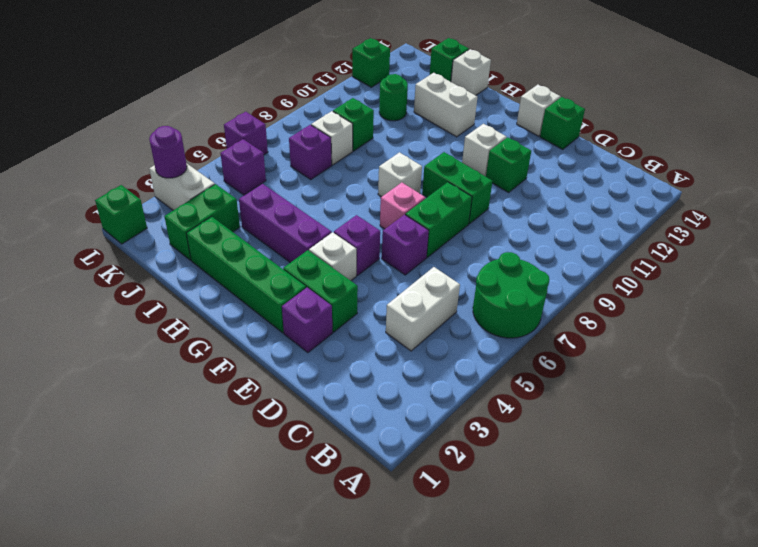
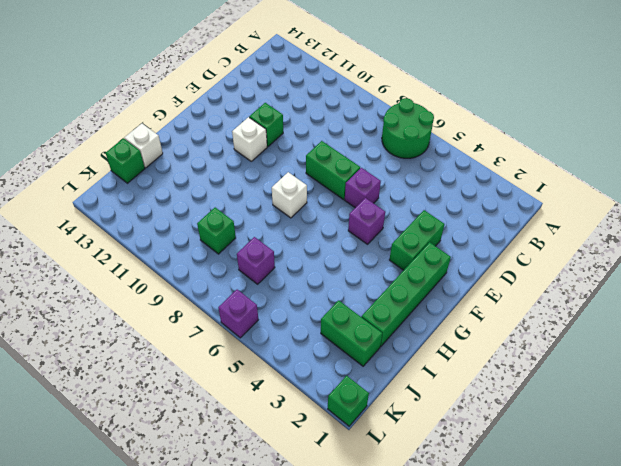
none -> white brick C4:C5 level 1
none -> purple brick E2 level 1
none -> green brick E9:F9 level 1
none -> green brick E14 level 1

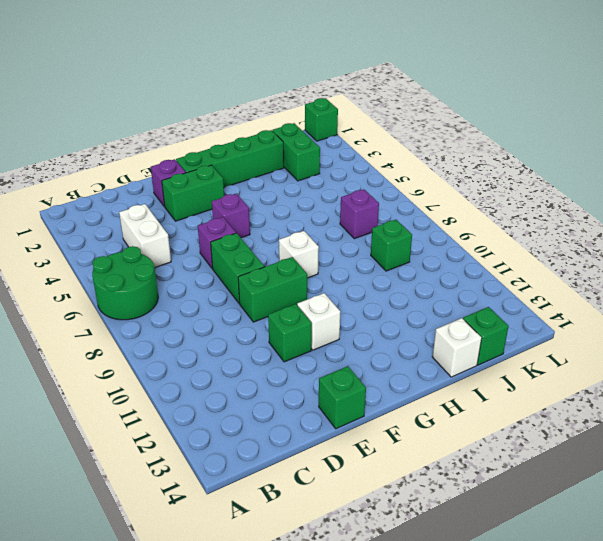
none -> white brick F4 level 1
none -> pink brick F7 level 1
none -> white brick F14 level 1
none -> purple brick G4:I4 level 1

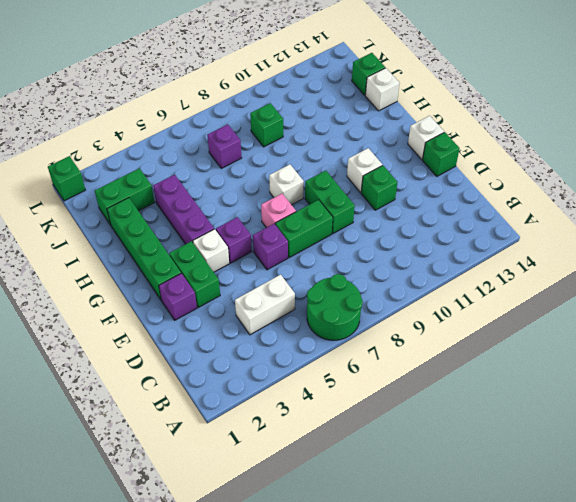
none -> white brick H12:I12 level 1
none -> white brick J8 level 1
none -> green round brick J11 level 1
none -> white brick K3:L3 level 1

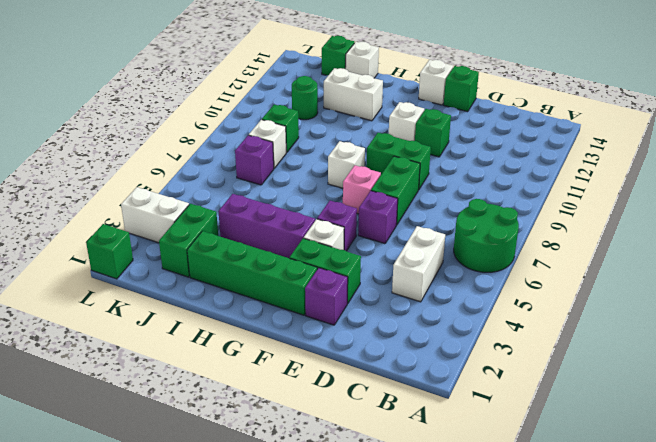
none -> purple brick K5 level 1
none -> purple brick L6 level 1
none -> green brick L12 level 1
none -> purple round brick L3 level 2

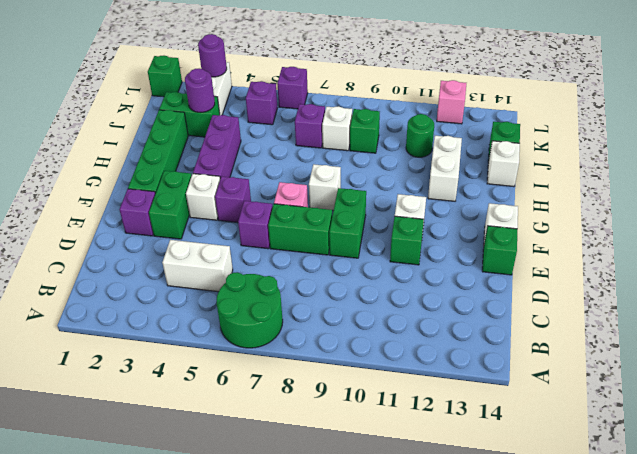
purple round brick J3 level 2 -> none
pink brick L12 level 1 -> green brick L12 level 1

